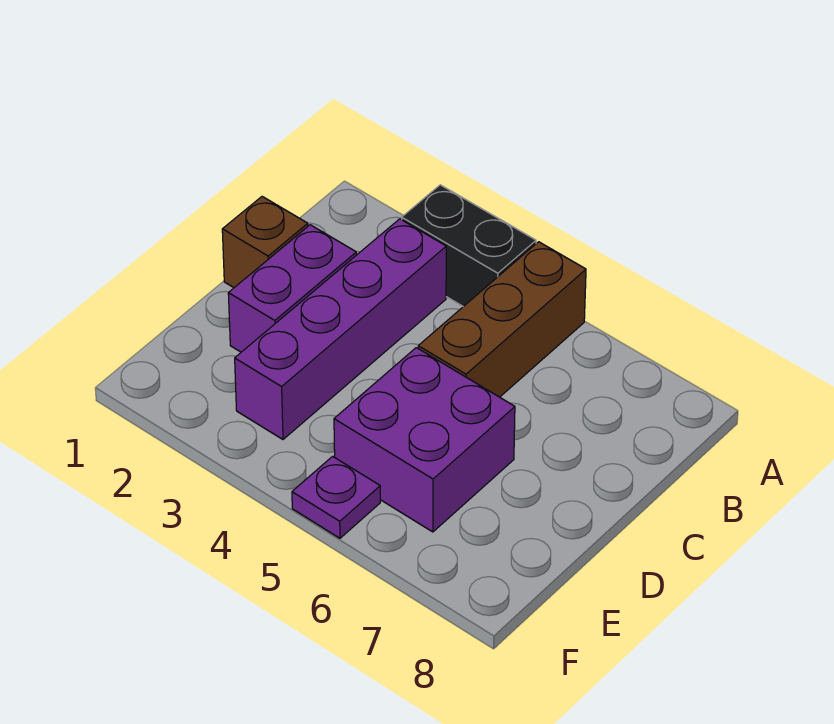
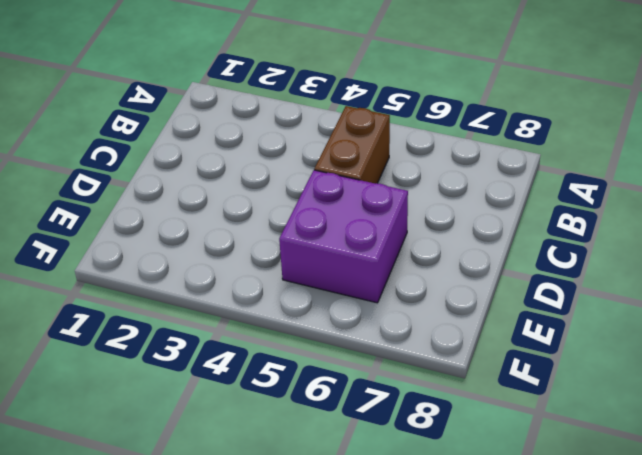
brown brick B5:C5 level 1 -> brown brick A5:C5 level 1
none -> black brick A3:A4 level 1
none -> purple brick B3:E3 level 1

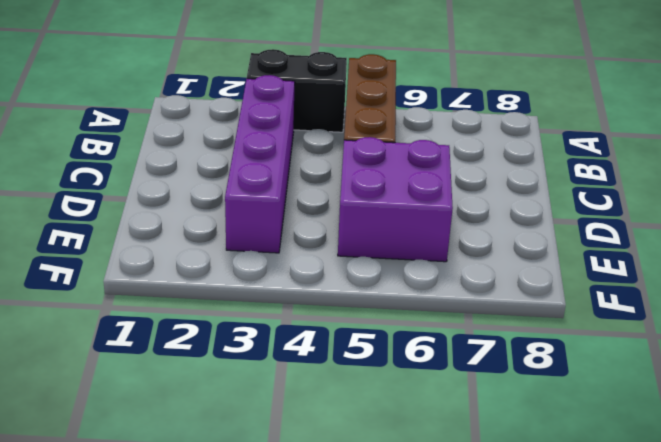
none -> brown brick C1 level 1
none -> purple brick C2:D2 level 1

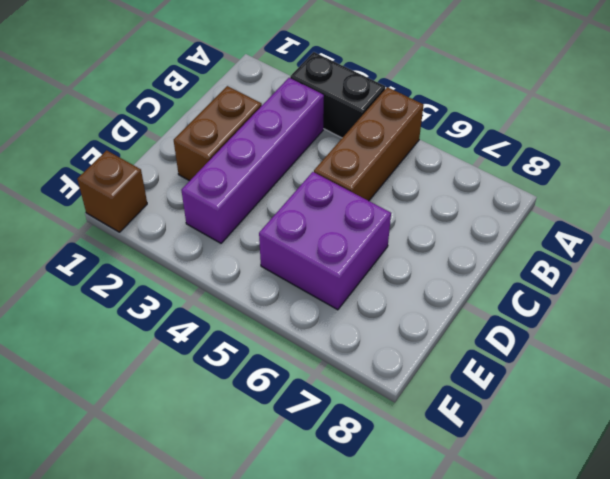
brown brick C2:D2 level 1 -> purple brick C2:D2 level 1
brown brick F1 level 1 -> brown brick C1 level 1
none -> purple plate F5 level 1

